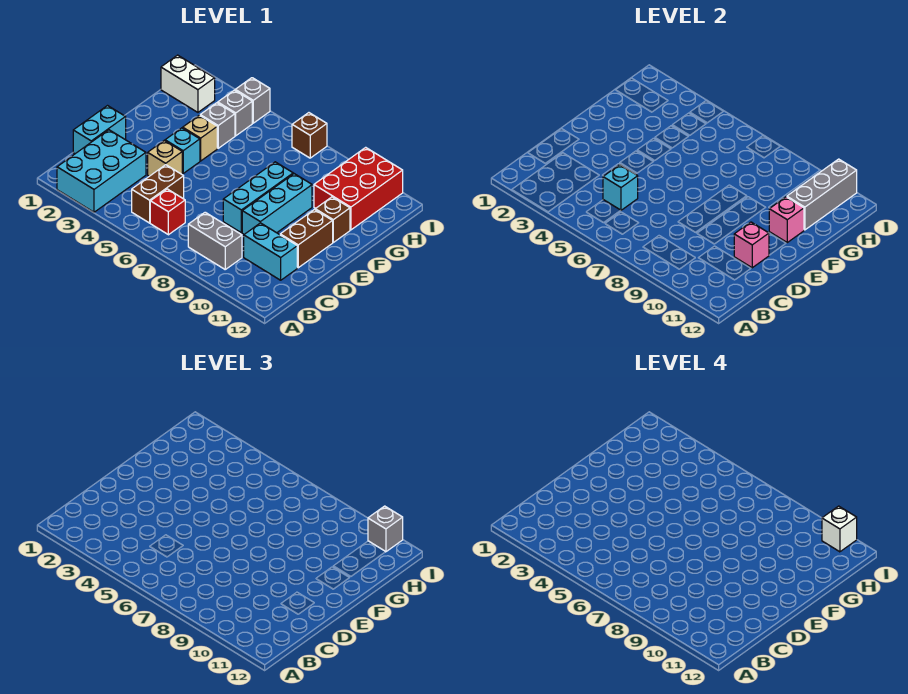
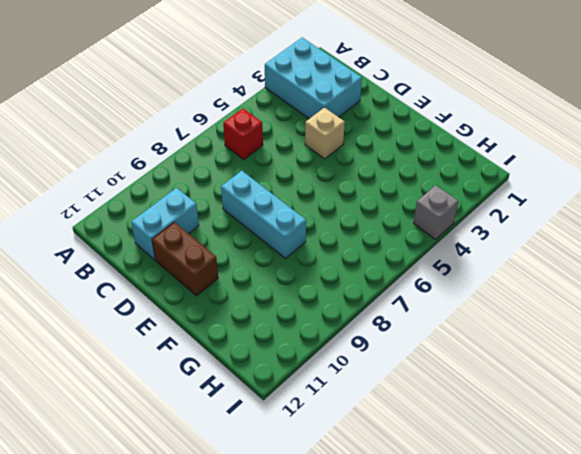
none -> brown brick B5:C5 level 1
none -> grey brick B8:B9 level 1
none -> cyan brick C1:D1 level 1

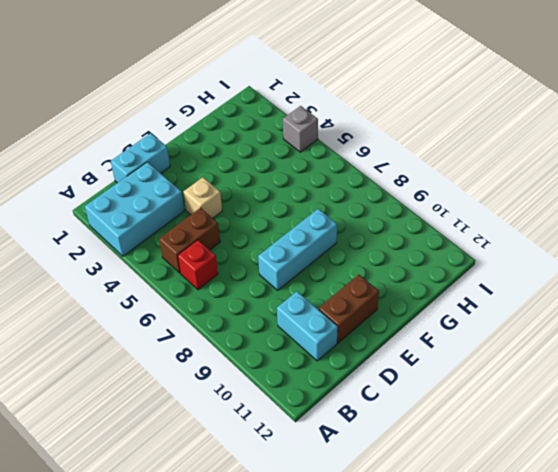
none -> grey brick B8:B9 level 1
none -> cyan brick D9:F9 level 1
none -> cyan brick E4 level 1

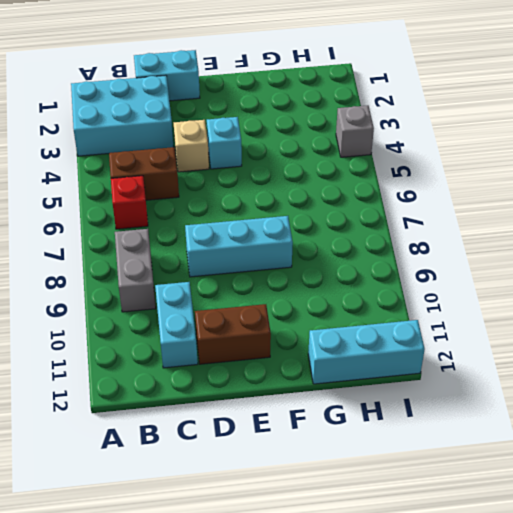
cyan brick G12:I12 level 1 -> cyan brick D9:F9 level 1
none -> tan brick F4 level 1
none -> brown brick F11 level 1
none -> grey brick G4 level 1

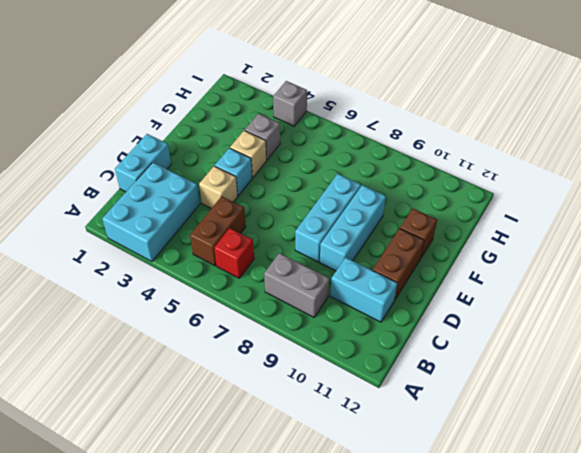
none -> red brick G10:I11 level 1
none -> white brick H1:H2 level 1
none -> grey brick H4 level 1

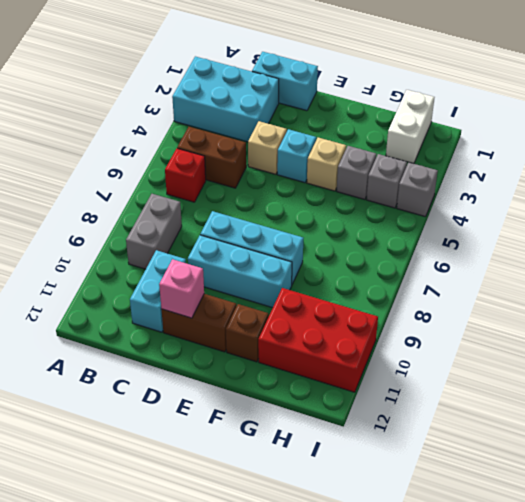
none -> brown brick I7 level 1
none -> cyan brick C5 level 2
none -> pink brick F11 level 2

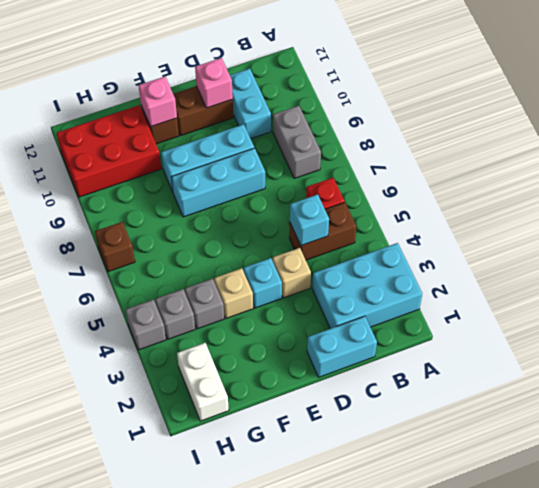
none -> grey brick G11:I11 level 2
none -> grey brick I11 level 3
none -> white brick I11 level 4

